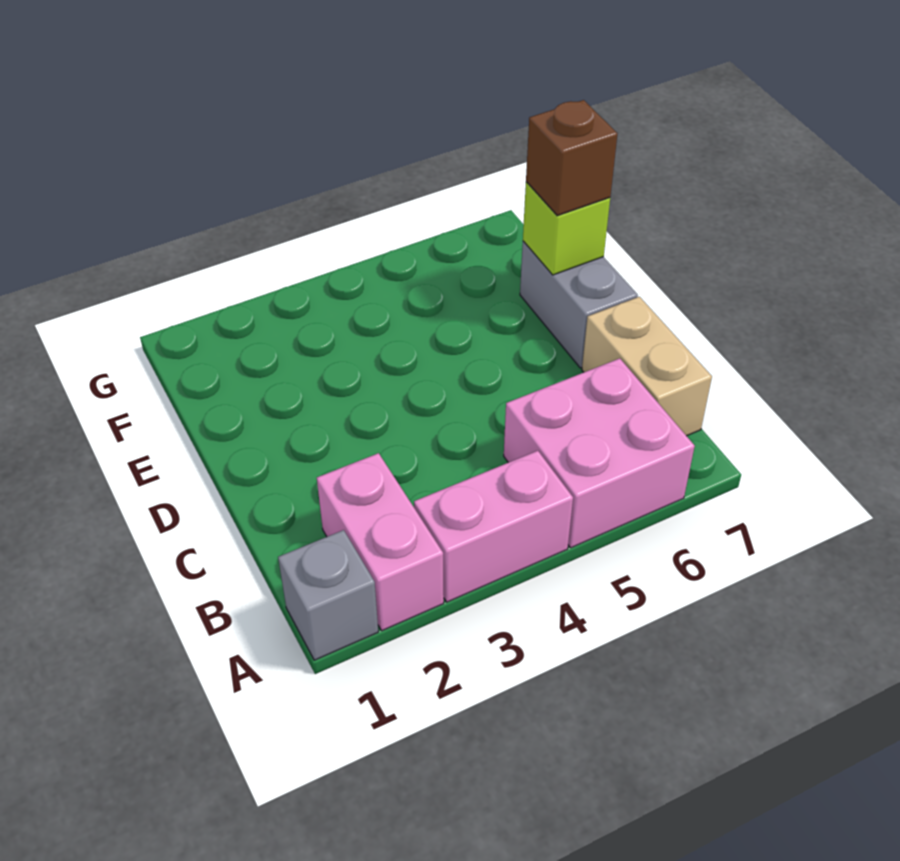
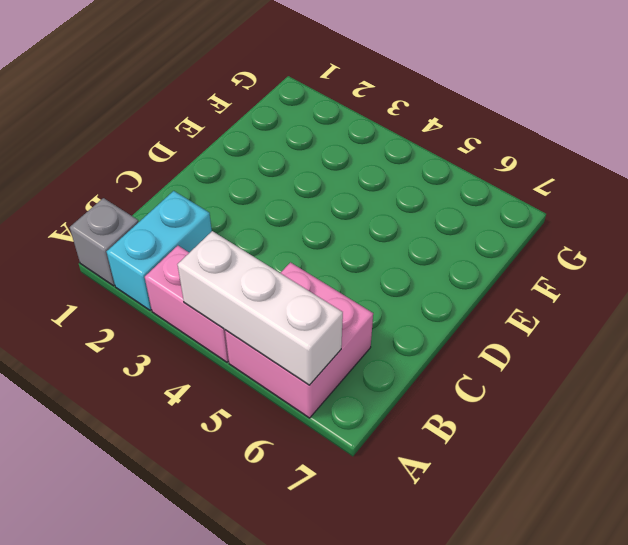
cyan brick A2:B2 level 1 -> pink brick A2:B2 level 1
white brick A4:A6 level 2 -> none
none -> tan brick B7:C7 level 1
none -> grey brick D7:E7 level 1

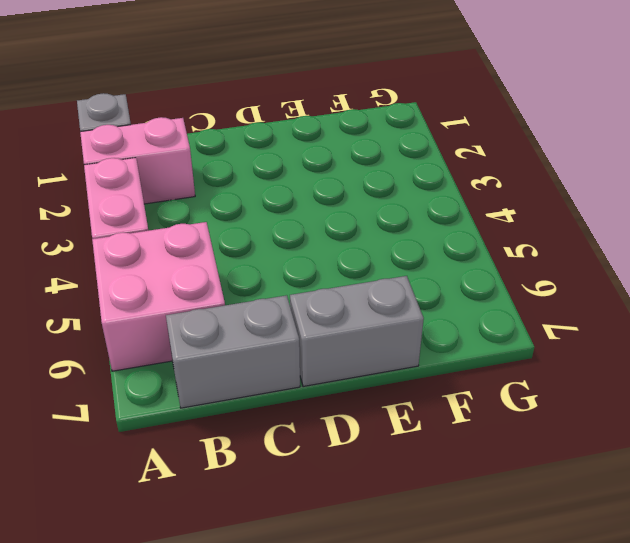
grey brick B7:C7 level 1 -> tan brick B7:C7 level 1
none -> lime brick E7 level 2
none -> brown brick E7 level 3

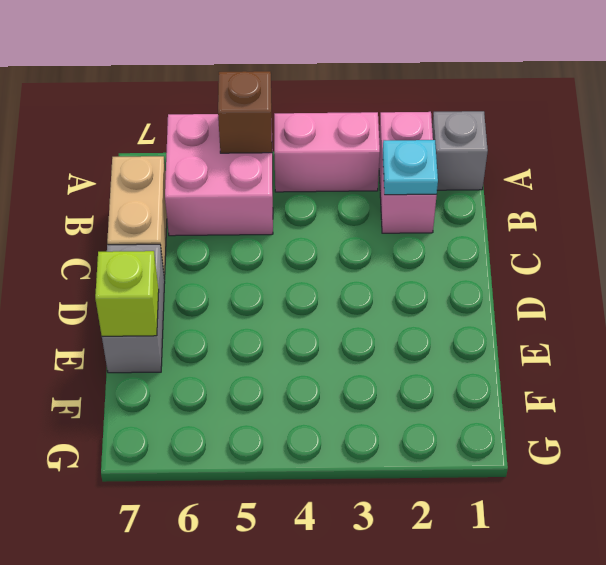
brown brick A5 level 2 -> brown brick E7 level 3
cyan plate B2 level 2 -> none

